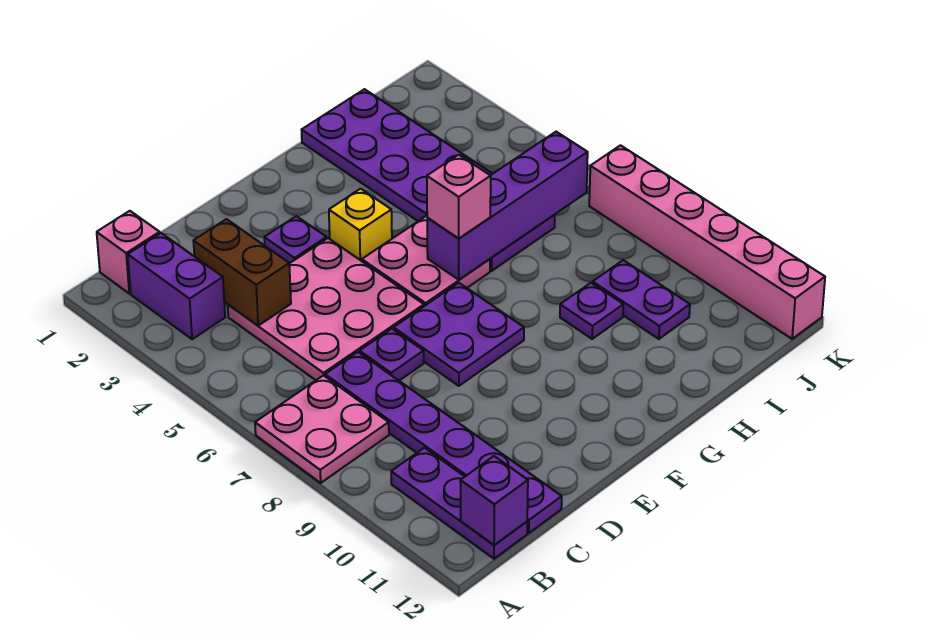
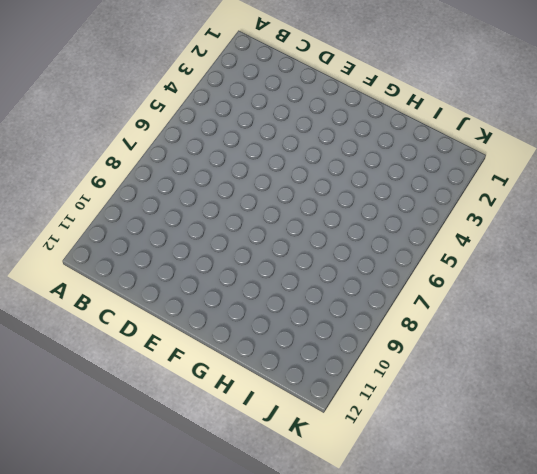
none -> pink plate A7:B8 level 1
none -> pink brick B1 level 1
none -> purple brick B2:B3 level 1

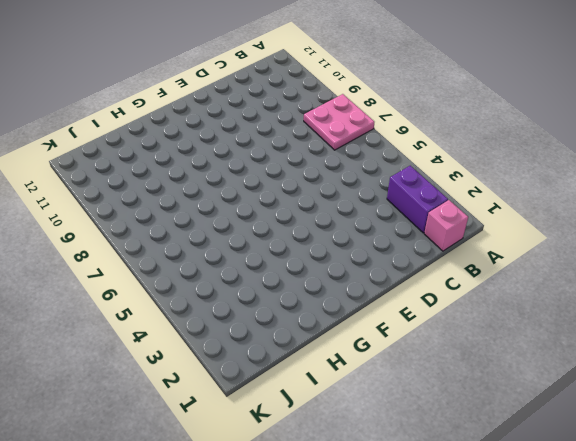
none -> purple plate B10:B12 level 1
none -> pink plate C4:E6 level 1
none -> purple plate C7:C12 level 1

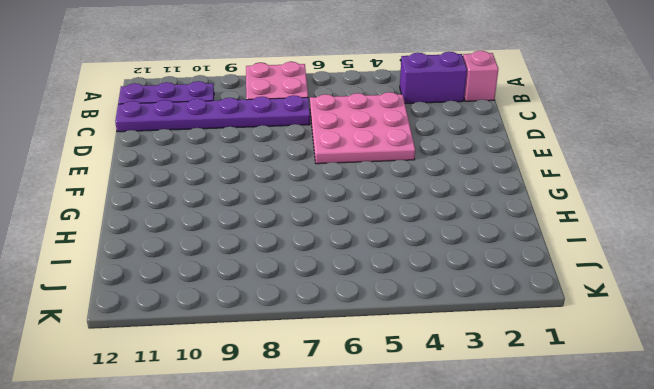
none -> purple plate D7 level 1
none -> purple plate E3 level 1
none -> purple plate E7:F8 level 1

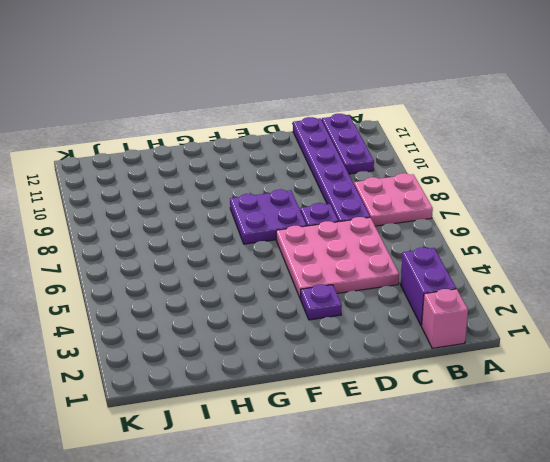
none -> yellow brick F4 level 1
none -> pink plate F5:G6 level 1
none -> purple plate H1:I6 level 1

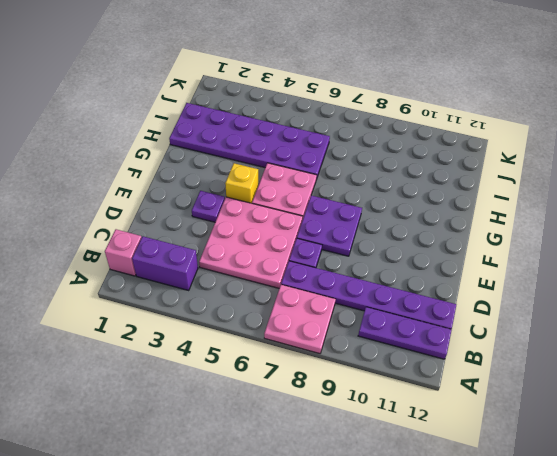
none -> purple plate H9 level 1
none -> purple plate I9:I10 level 1
none -> pink brick K7:K12 level 1

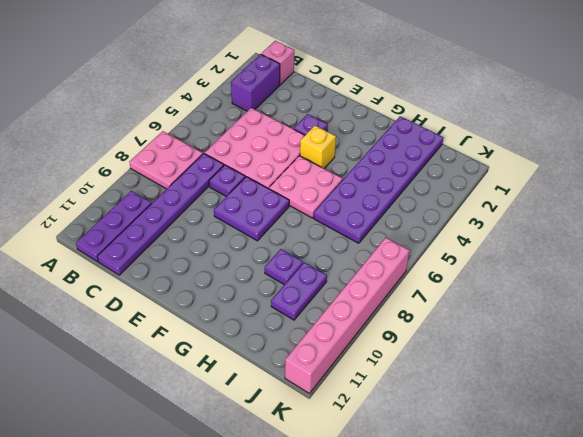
none -> purple brick B12 level 2
none -> brown brick C3:C4 level 2
none -> purple brick G6:J6 level 2

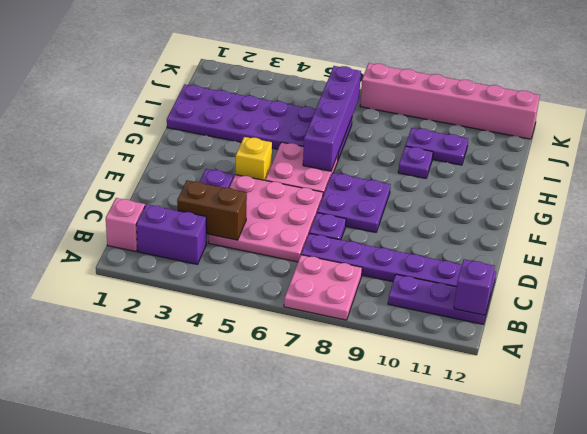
none -> pink brick G6 level 3

